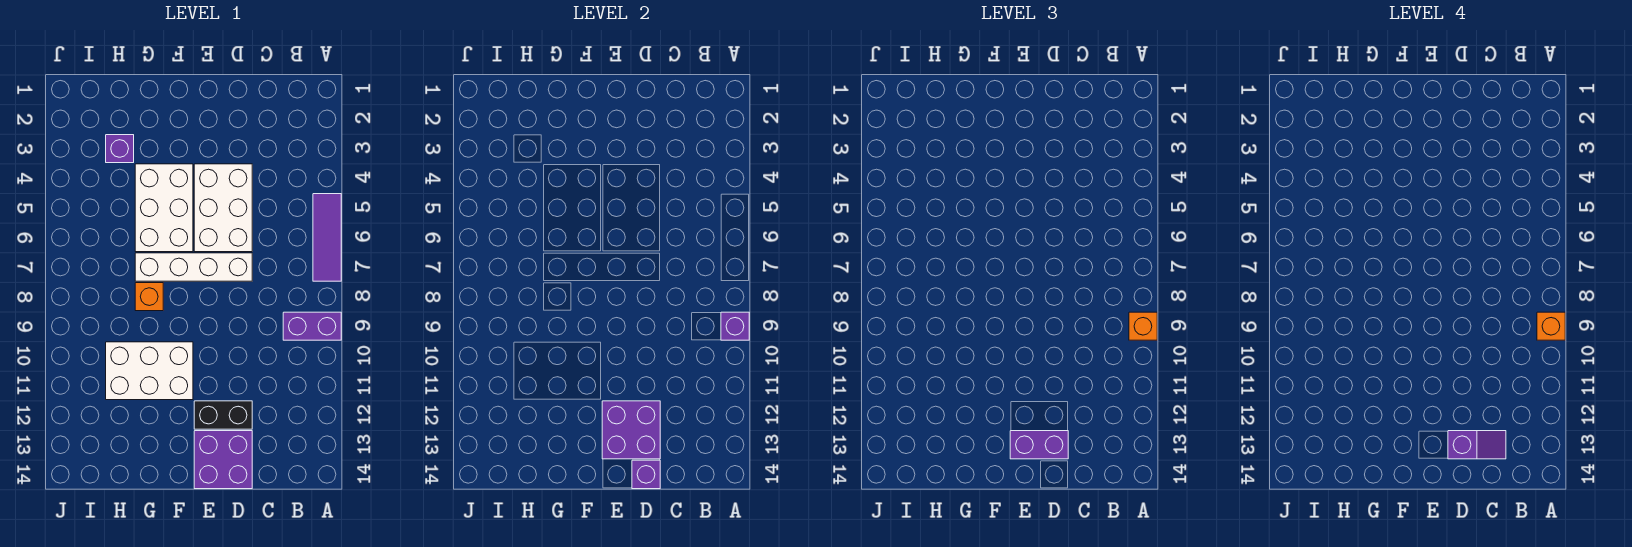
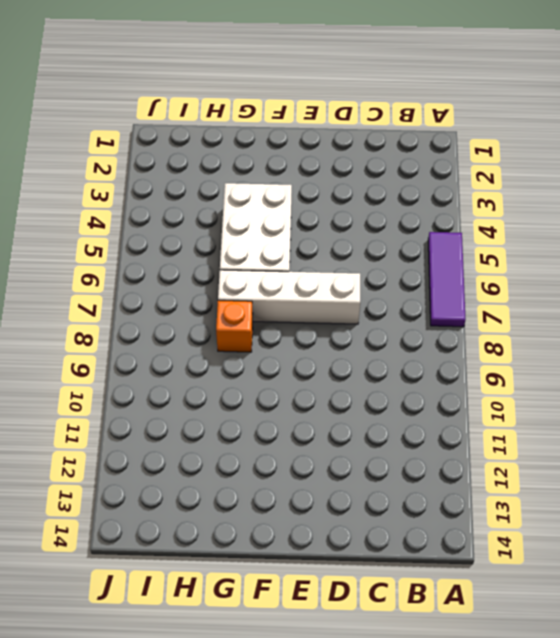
none -> purple brick A9:B9 level 1
none -> white brick D4:E6 level 1
none -> black brick D12:E12 level 1

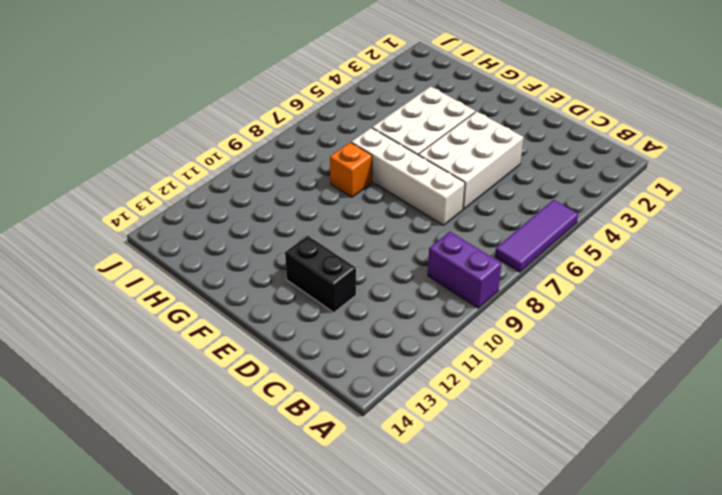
none -> purple brick D13:E14 level 1
none -> white brick F10:H11 level 1
none -> purple brick H3 level 1

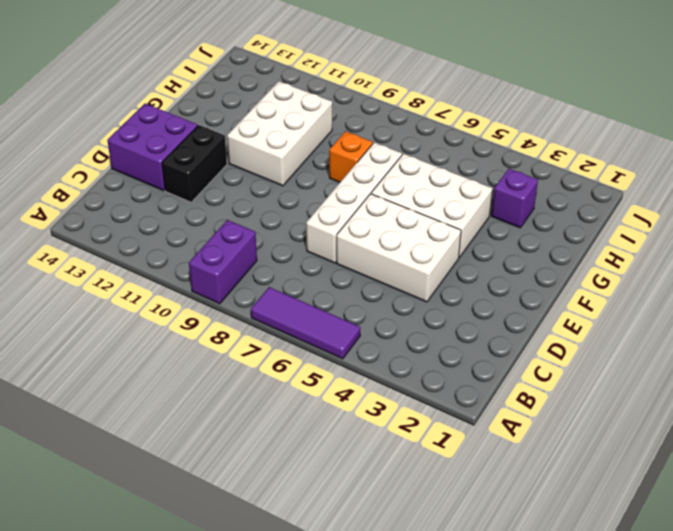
none -> purple brick A9 level 2
none -> purple brick D12:E13 level 2
none -> purple brick D14 level 2

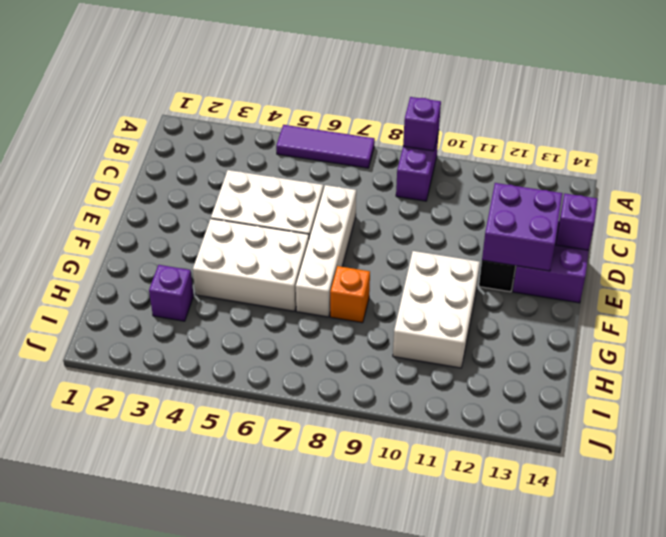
none -> orange brick A9 level 3
none -> purple brick D13:E13 level 3
none -> orange brick A9 level 4

